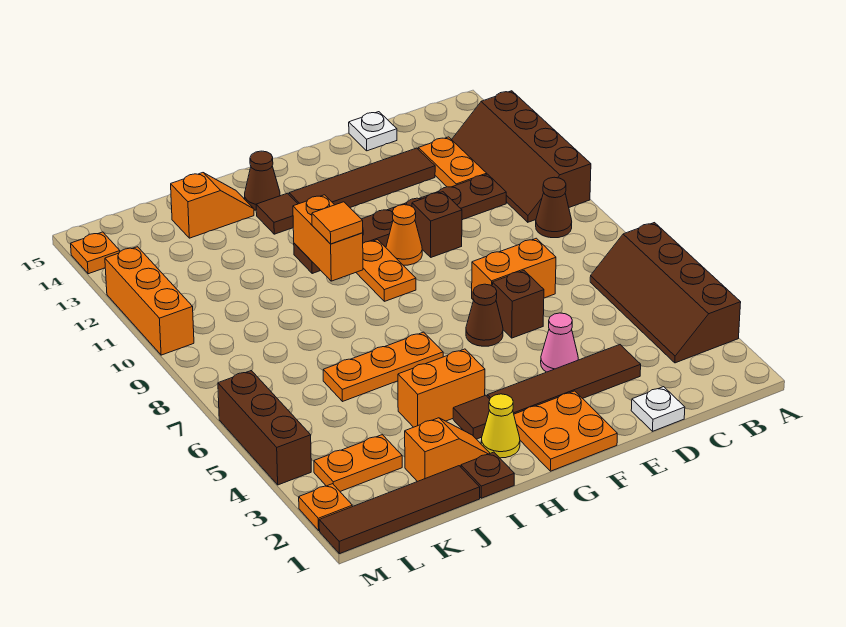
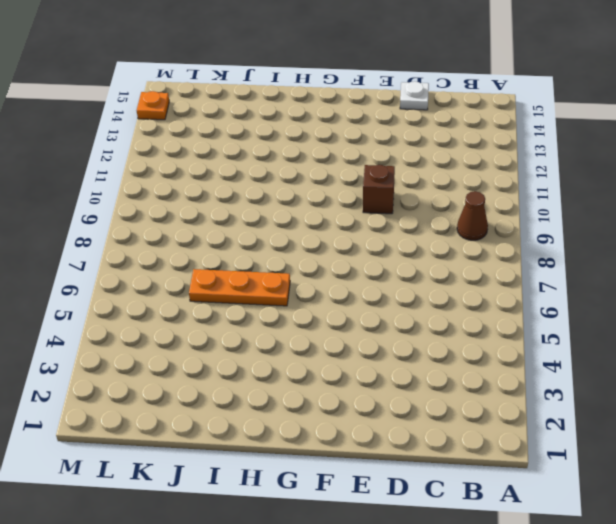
none -> brown slope A3:B6 level 1 top A
none -> brown slope A10:B13 level 1 top A
none -> brown plate C11:H11 level 1
none -> orange plate C12:C13 level 1

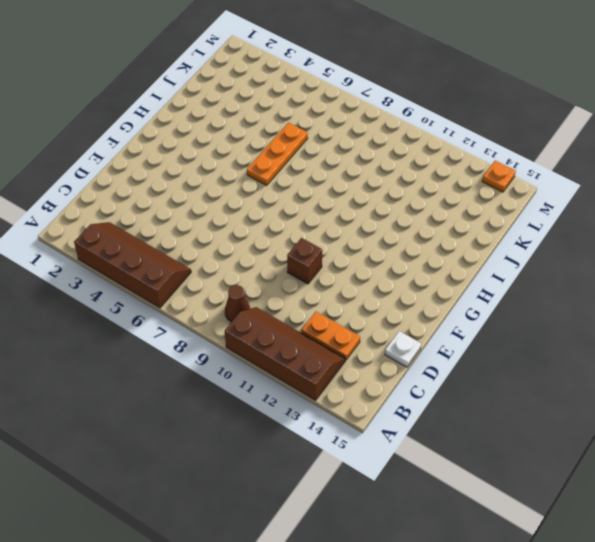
none -> brown plate C11:H11 level 1
none -> white plate D1 level 1
none -> brown tile D3:G3 level 1
none -> orange brick D7:E7 level 1

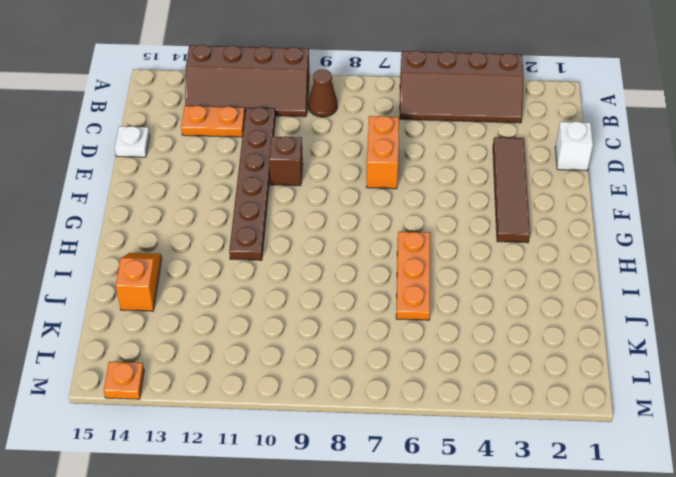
white brick D1 level 1 -> white plate D1 level 1
none -> brown tile D13:G13 level 1
none -> pink cone E4 level 1
none -> brown brick E6 level 1
none -> orange plate F1:G2 level 1

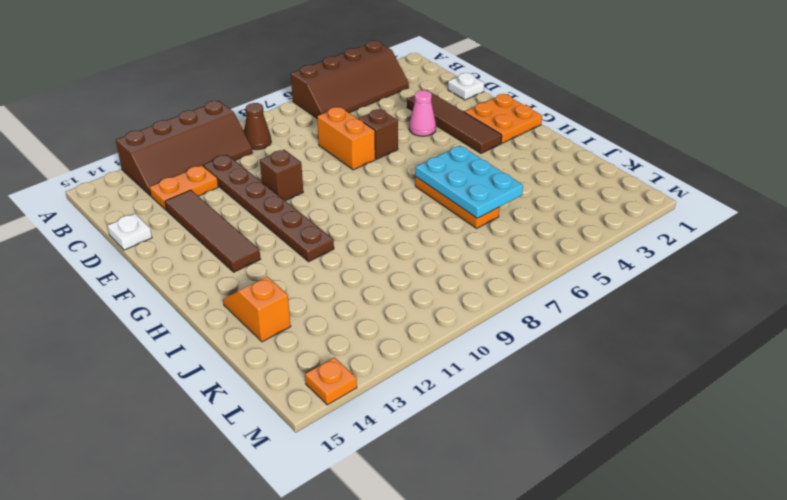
cyan plate H5:J6 level 2 -> none
none -> brown cone F6 level 1
none -> orange cone F10 level 1
none -> orange plate G9:G10 level 1
none -> yellow cone H2 level 1

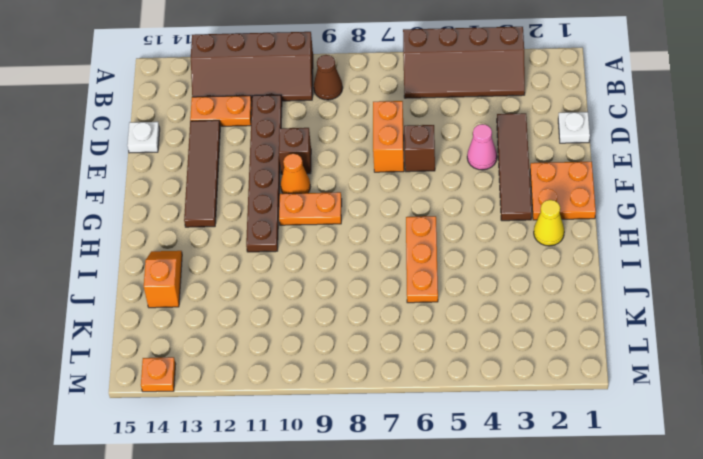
none -> brown cone F6 level 1
none -> brown tile H3 level 1
none -> orange brick H4:I4 level 1
none -> brown tile H13 level 1

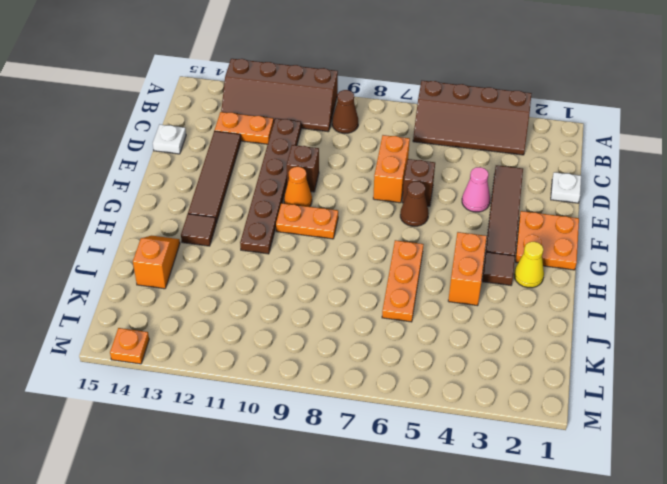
none -> brown cone H14 level 1
none -> brown plate I1 level 1
none -> orange slope I2:J2 level 1 top J
none -> brown tile J1:M1 level 1

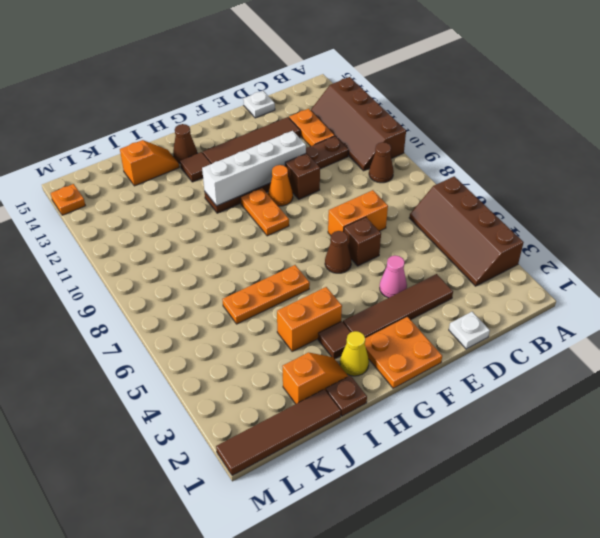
white brick E11:H11 level 2 -> orange brick H10:H11 level 2
none -> orange plate K3:L3 level 1
none -> orange plate M2 level 1
none -> brown brick M4:M6 level 1
none -> orange brick M10:M12 level 1

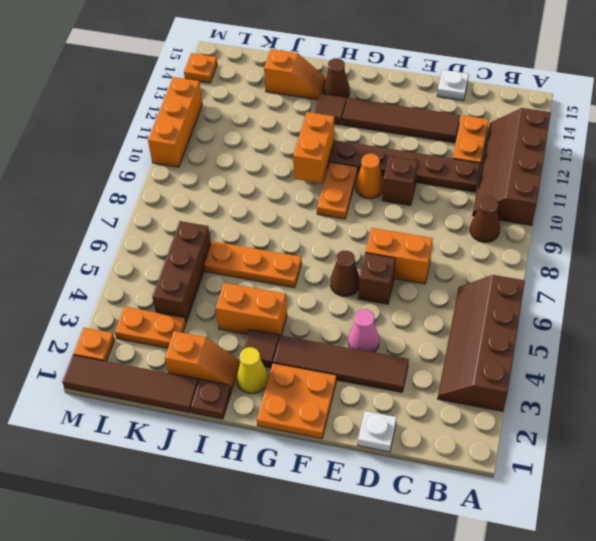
brown brick K4:K6 level 1 -> brown brick M4:M6 level 1
none -> orange tile H10 level 3

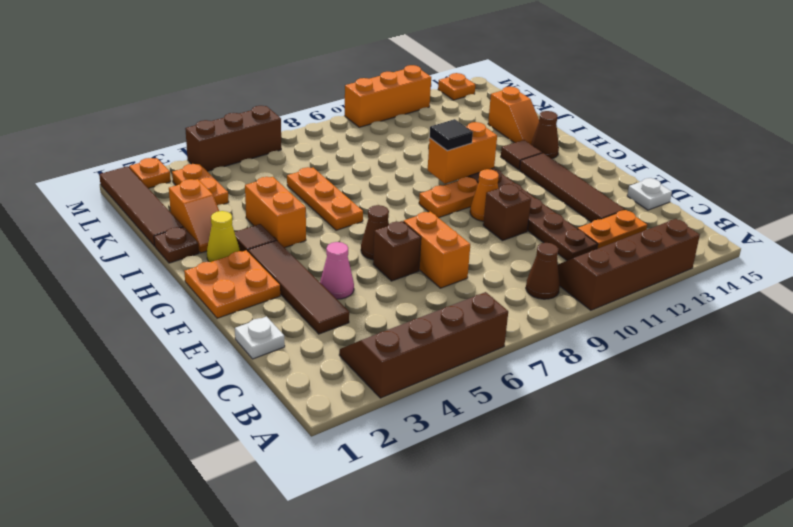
black tile H10 level 3 -> orange tile H10 level 3

